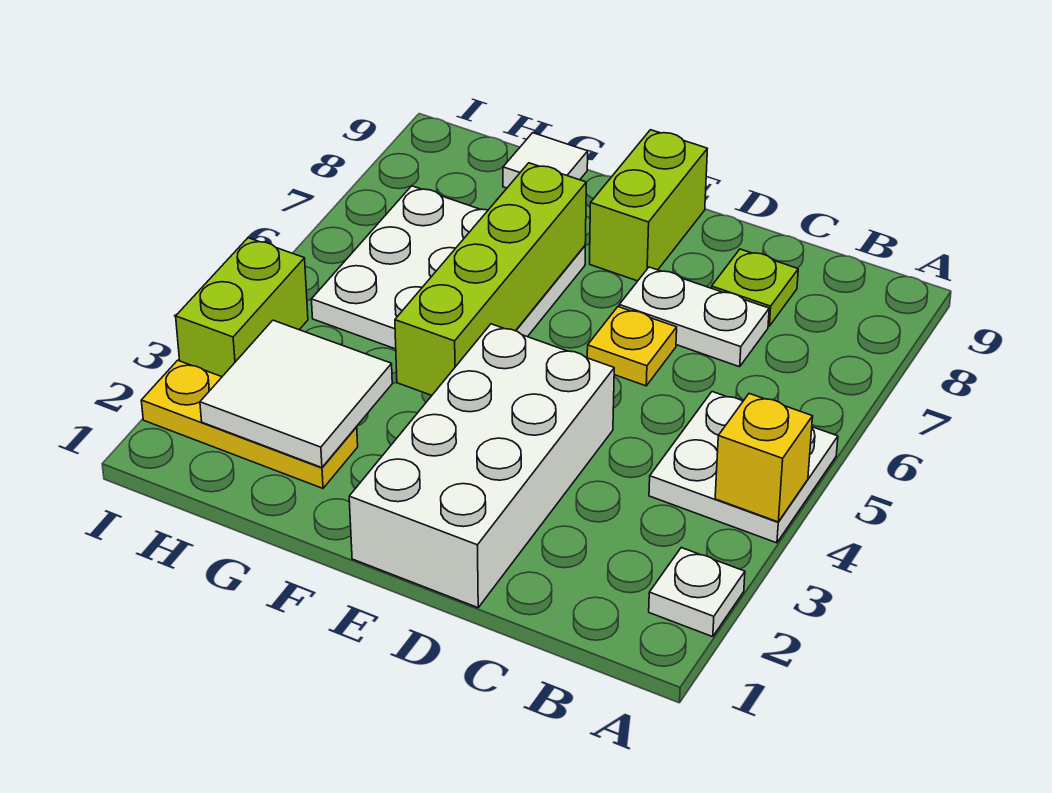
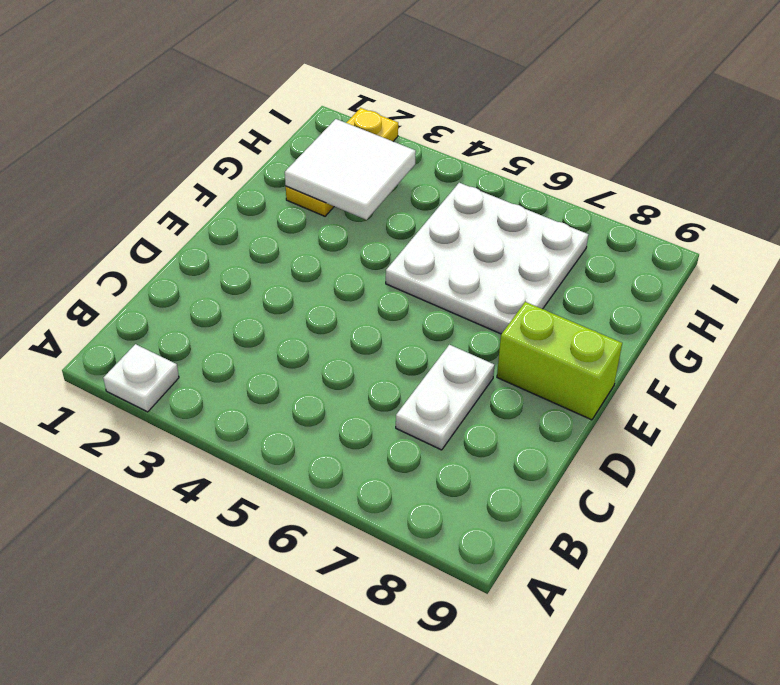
none -> white plate A4:B5 level 1
none -> lime plate C8 level 1
none -> white brick D1:E4 level 1

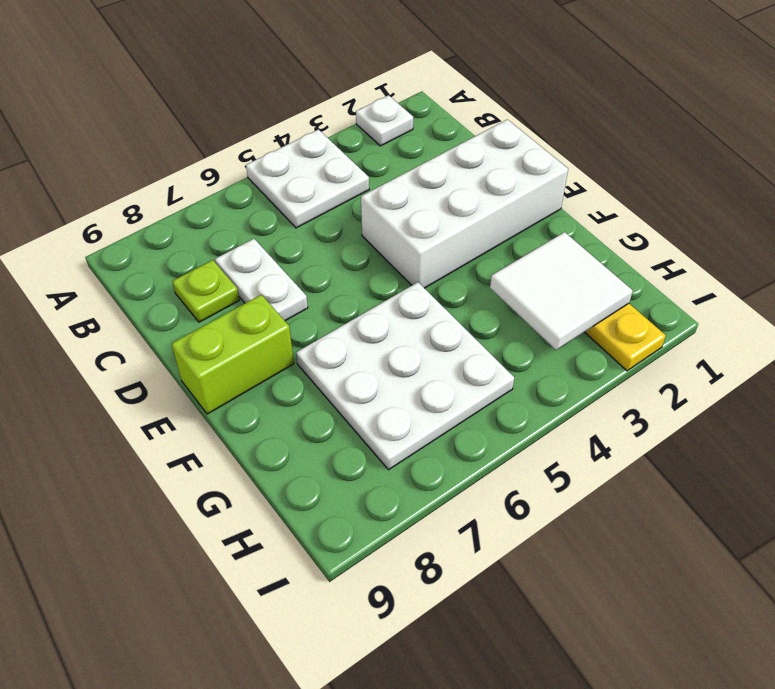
none -> yellow plate D6 level 1
none -> white tile G9 level 1
none -> lime brick I3:I4 level 1

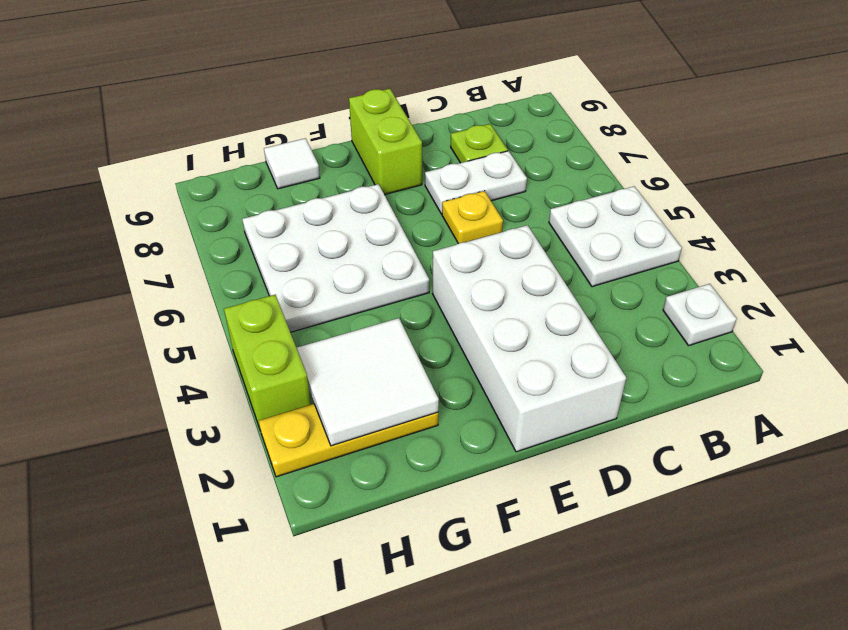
none -> yellow brick A4 level 2
none -> lime brick F4:F7 level 2

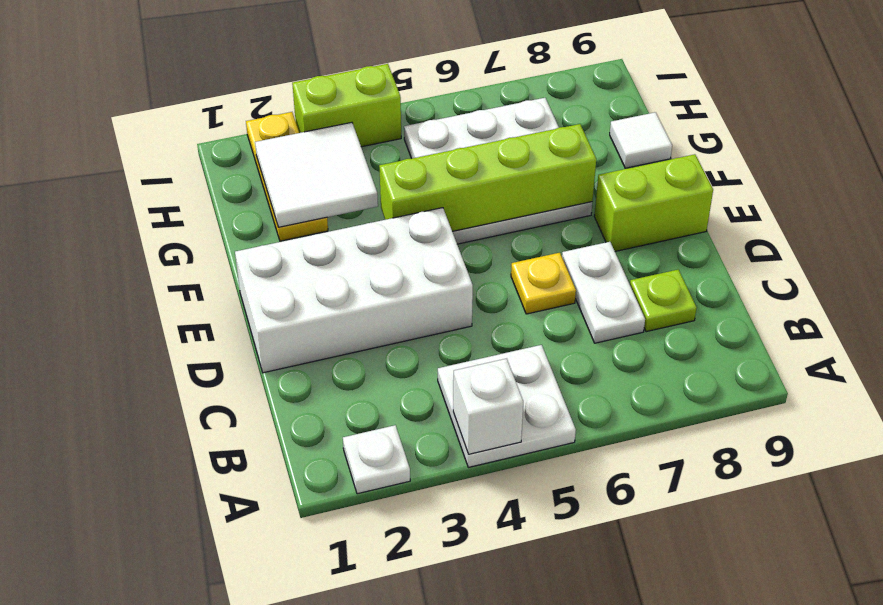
white brick A4 level 2 -> yellow brick A4 level 2

